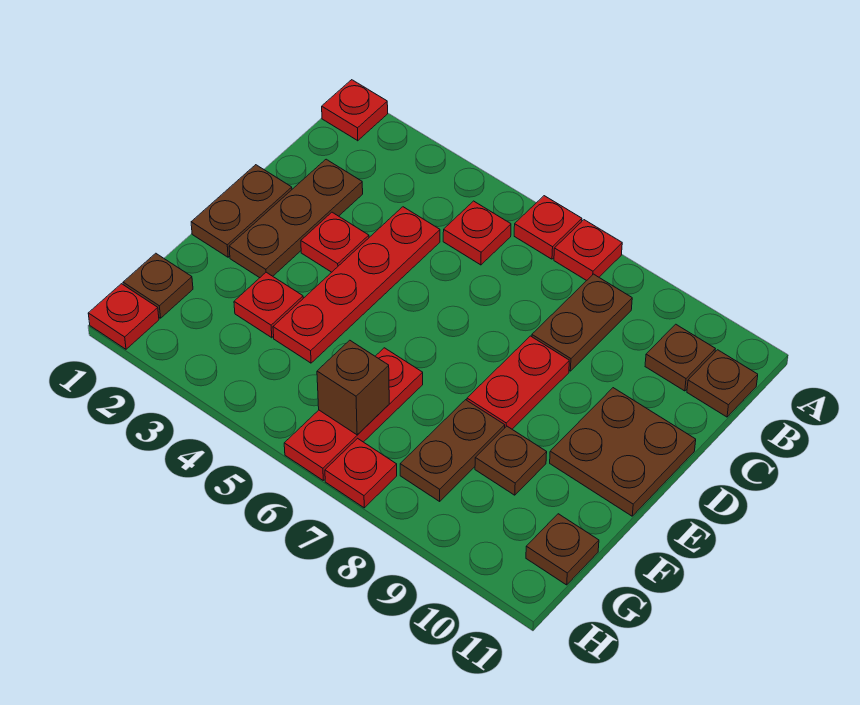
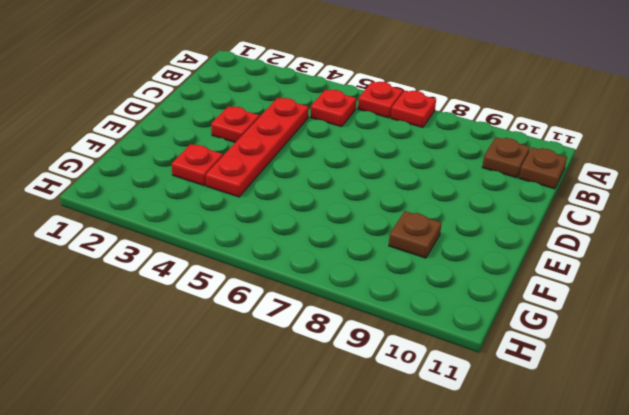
none -> red plate A1 level 1
none -> brown plate B8:C8 level 1
none -> brown plate C2:E2 level 1

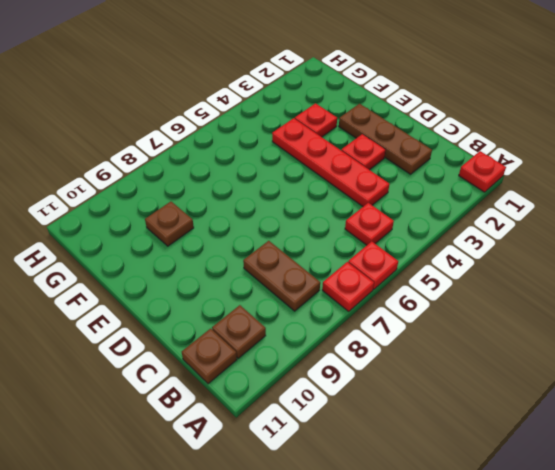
none -> brown plate D1:E1 level 1
none -> red plate D8:E8 level 1
none -> brown plate D10:E11 level 1

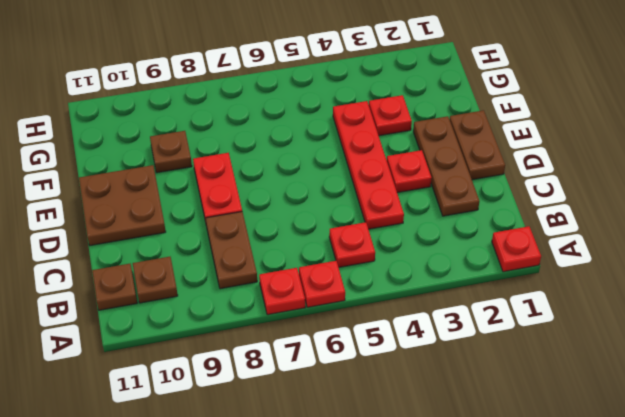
none -> red plate F6:H6 level 1
none -> brown plate F8:G8 level 1
none -> brown plate G1 level 1

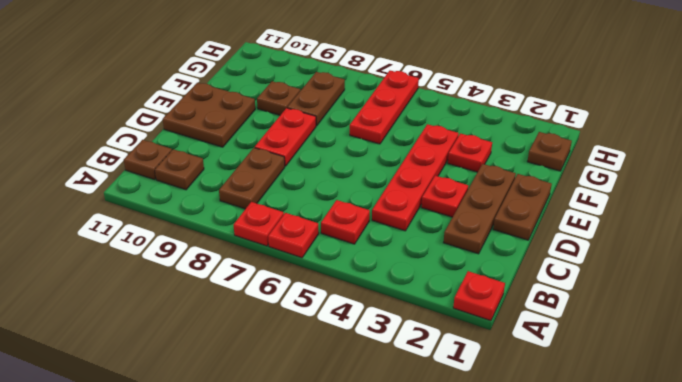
none -> brown plate G11 level 1
none -> red plate H1 level 1
none -> red plate H7 level 1

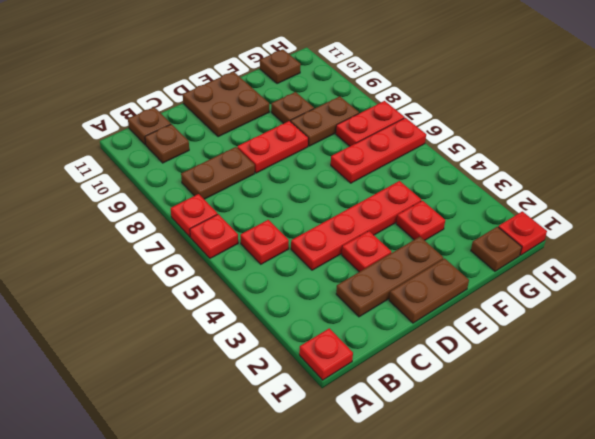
red plate G7:H7 level 1 -> red plate H7 level 1
none -> brown brick G6 level 2

